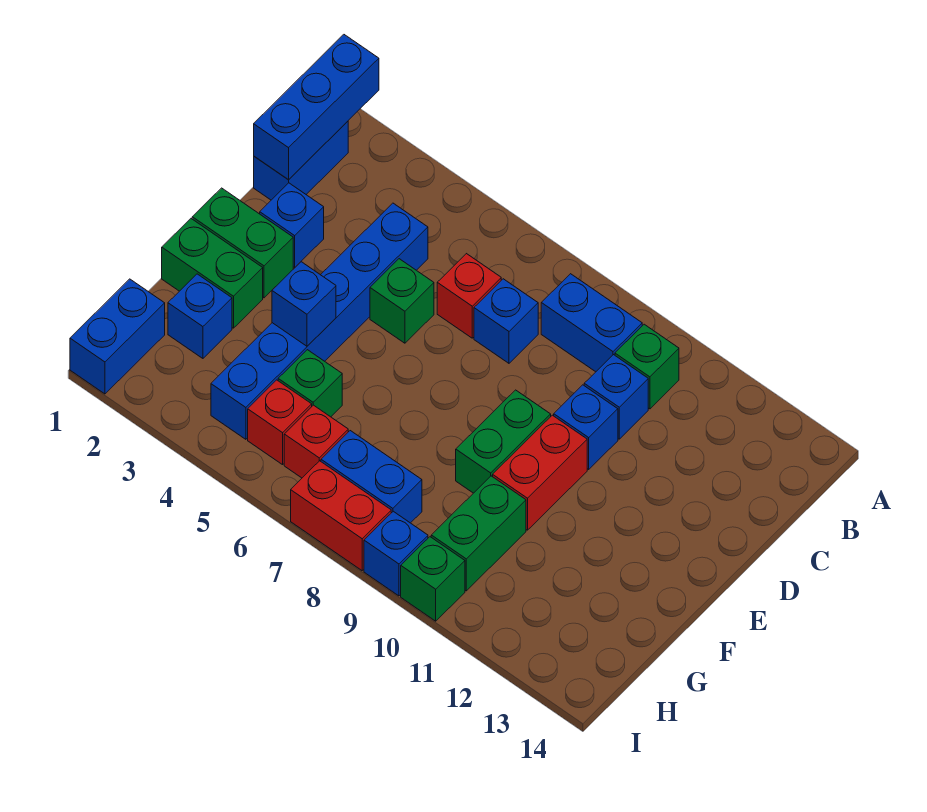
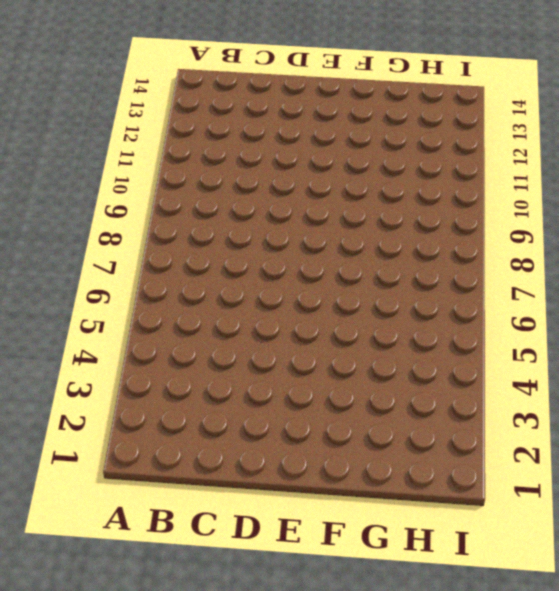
none -> blue brick B1:C1 level 1
none -> blue brick B8:B9 level 1
none -> green brick B10 level 1

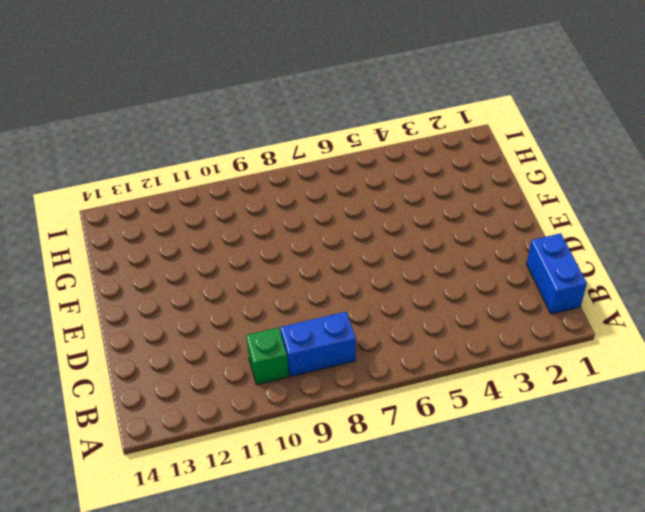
none -> blue brick C4:H4 level 1
none -> red brick C6 level 1
none -> blue brick C7 level 1

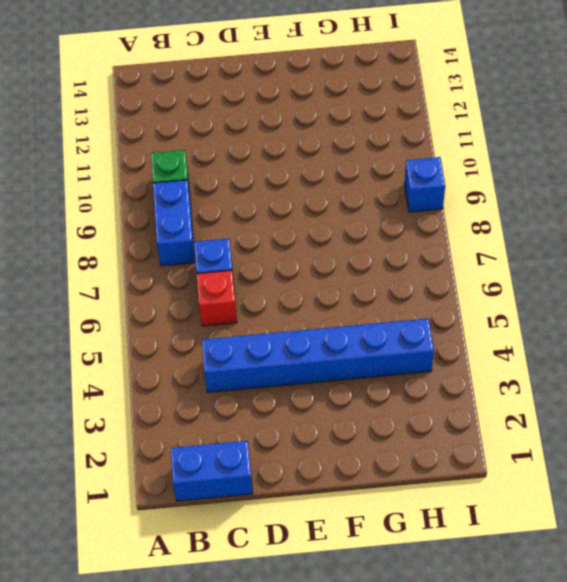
none -> blue brick C10 level 1
none -> blue brick D2 level 1
none -> green brick D5 level 1

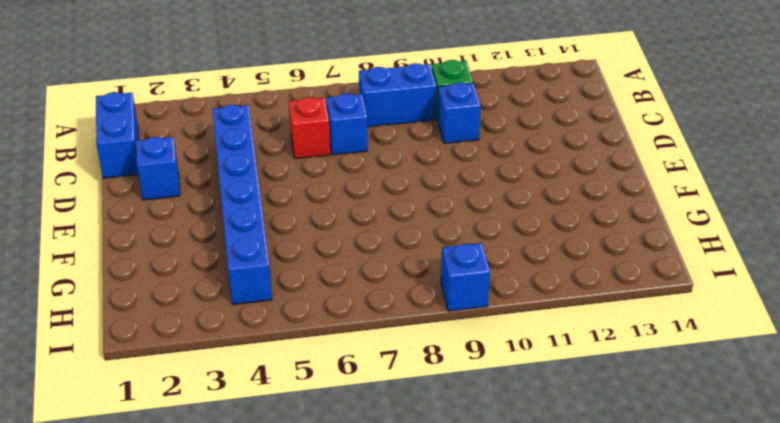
none -> green brick D5 level 1
none -> blue brick D10 level 1
none -> green brick E1:E2 level 1

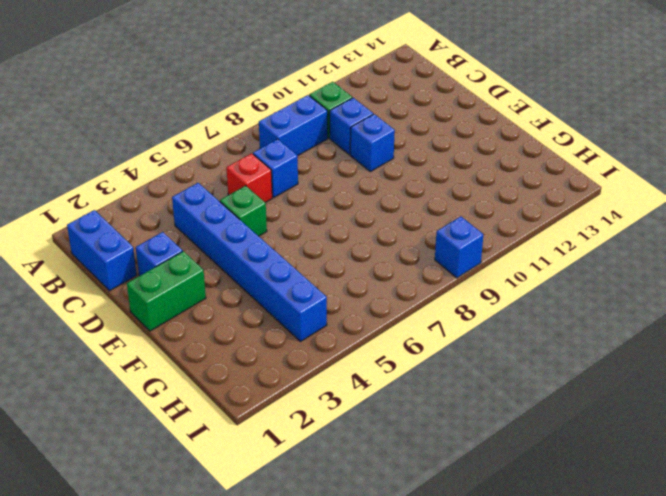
none -> green brick E9:F9 level 1
none -> red brick E10:F10 level 1
none -> green brick F1:F2 level 1

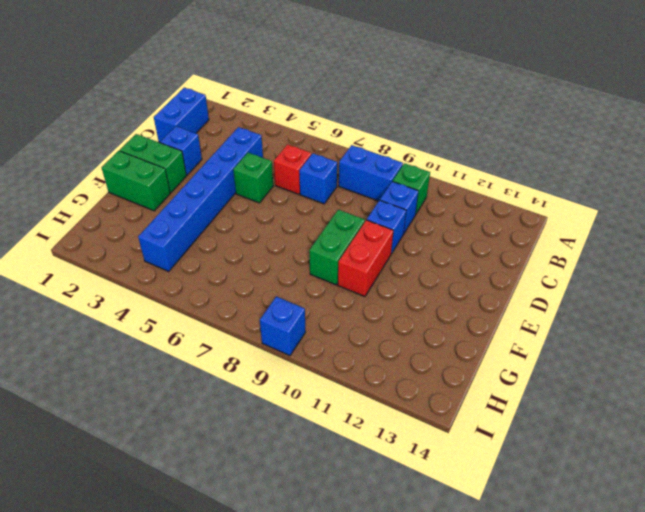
none -> blue brick G2 level 1
none -> green brick G5 level 1
none -> green brick G10:H10 level 1

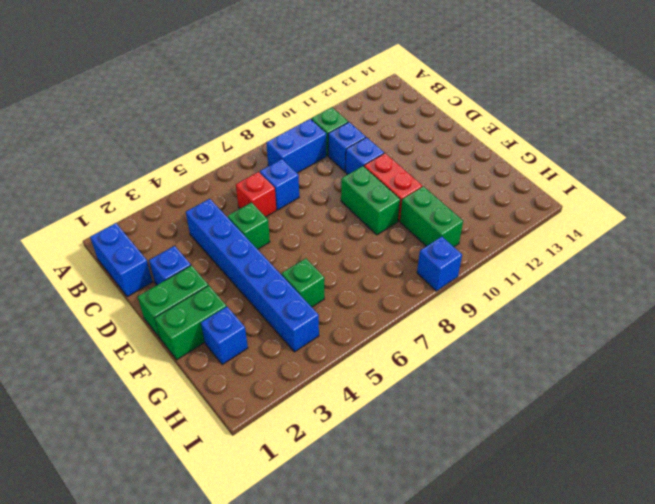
none -> blue brick H1:I1 level 1
none -> red brick H5 level 1
none -> red brick H6 level 1

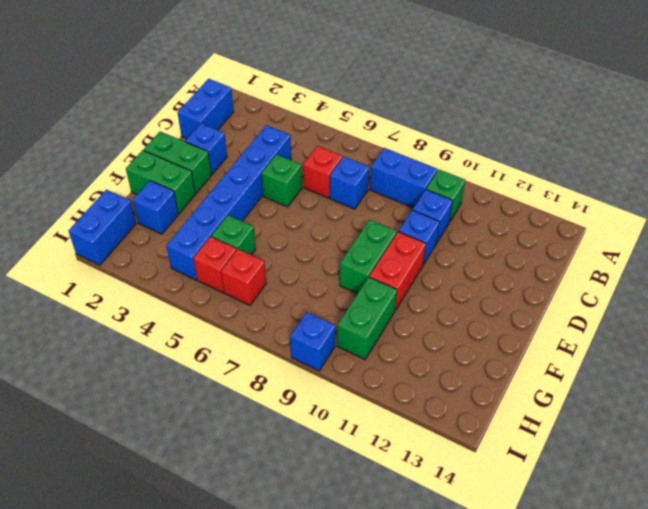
none -> blue brick H7:H8 level 1
none -> red brick I7:I8 level 1
none -> green brick I10 level 1

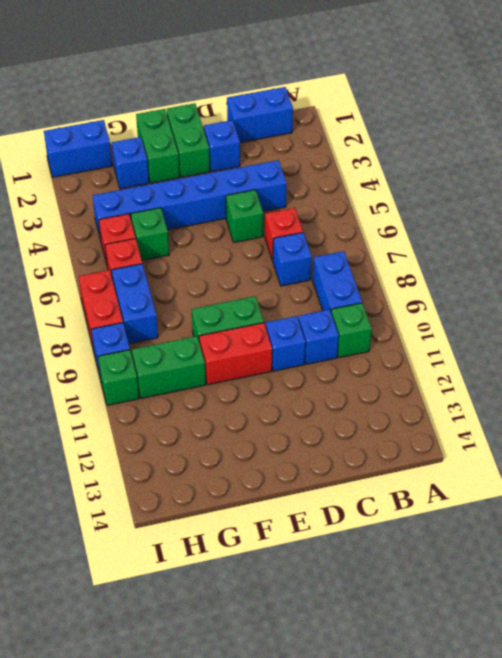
none -> blue brick A1:C1 level 2
none -> blue brick F4 level 2

